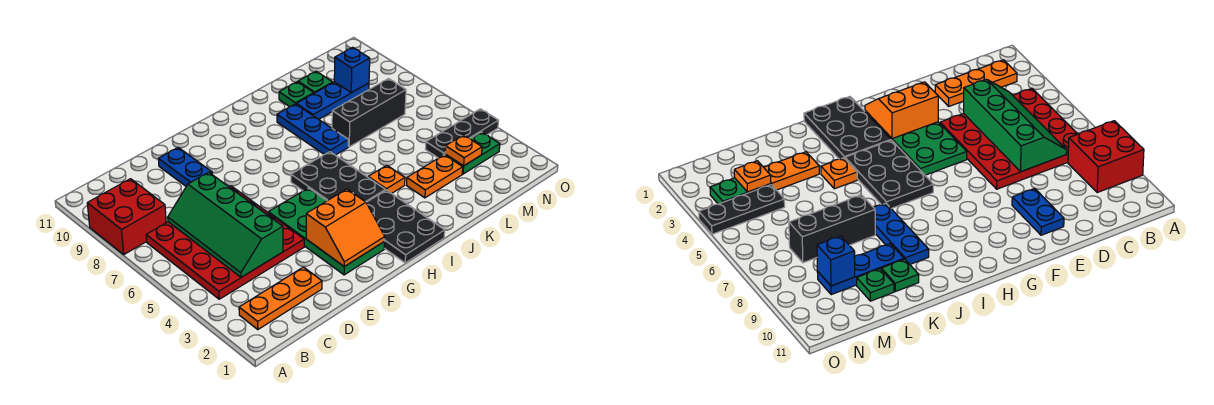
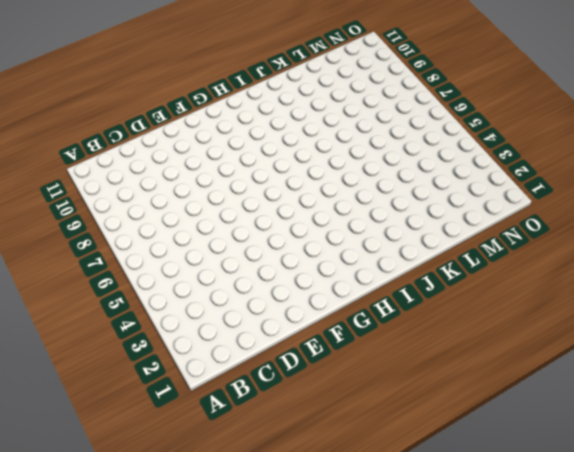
none -> red brick A8:B9 level 1
none -> orange plate B2:D2 level 1
none -> red plate B4:E7 level 1

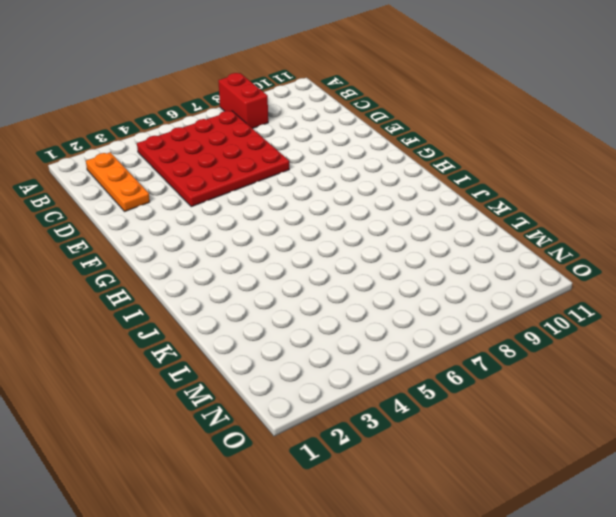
red brick A8:B8 level 1 -> red brick A8:B9 level 1
none -> blue plate E9:E10 level 1
none -> green plate F2:G5 level 1
none -> black plate H1:I3 level 1

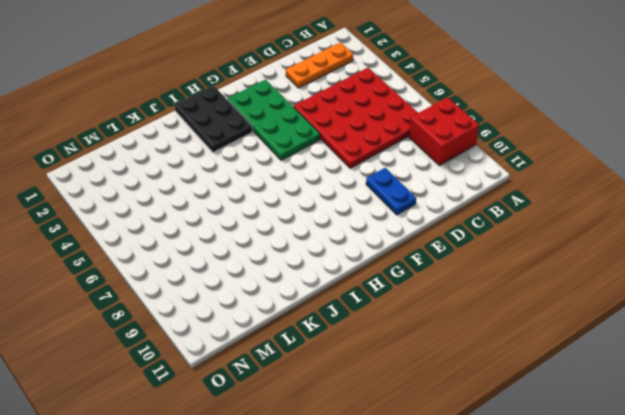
none -> black plate H4:I6 level 1
none -> orange plate J4 level 1
none -> blue plate J7:J9 level 1

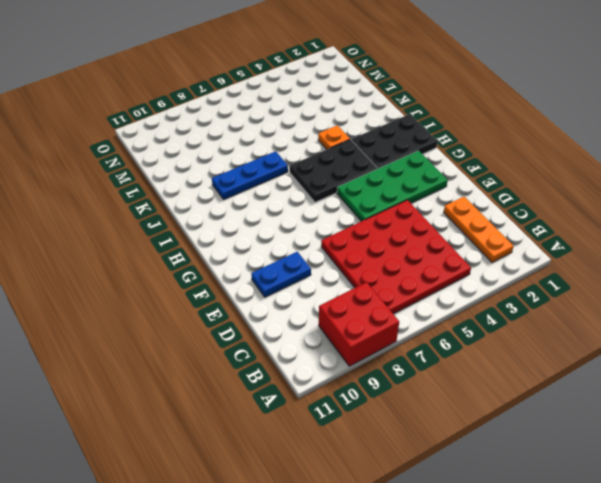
none -> orange plate K3:L3 level 1
none -> black brick K7:M7 level 1
none -> blue plate K9:M9 level 1

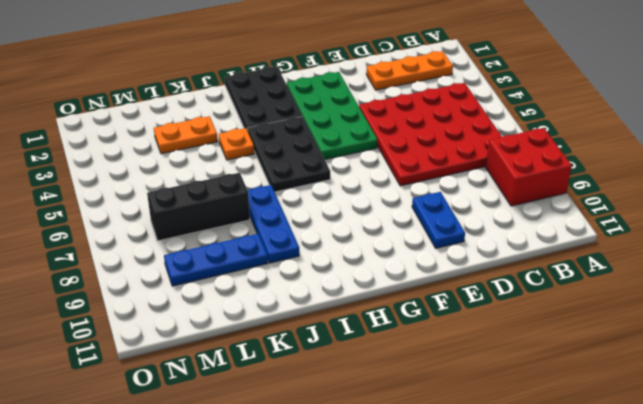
none -> green plate K10 level 1
none -> green plate L10 level 1
none -> green plate M3:N3 level 1

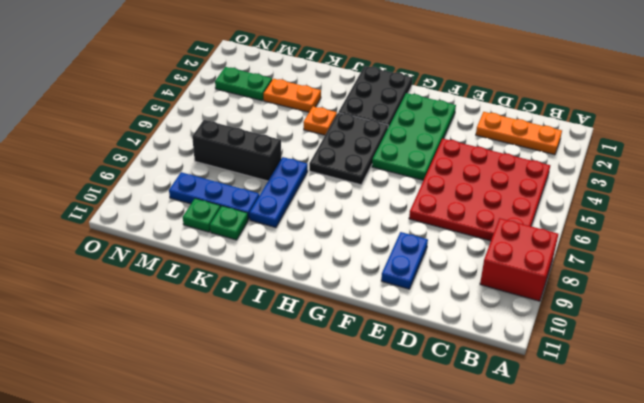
none -> black plate M4:O4 level 1
none -> green slope C4:D7 level 2 top D
none -> orange slope F2:G3 level 2 top 3

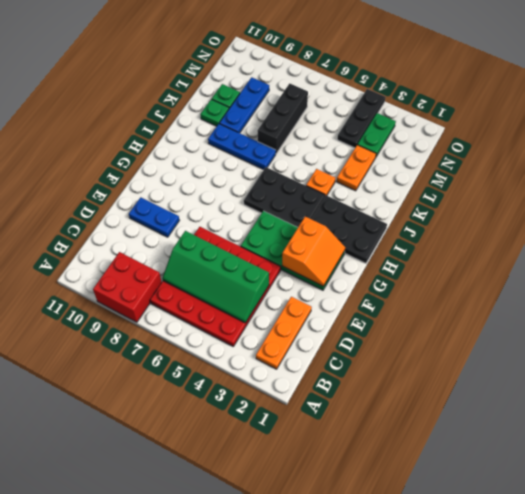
none -> orange plate M3 level 2
none -> blue brick M9 level 2

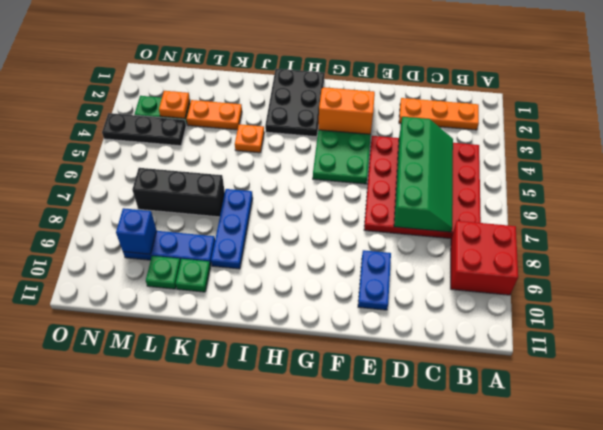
none -> black plate H4:I6 level 1

